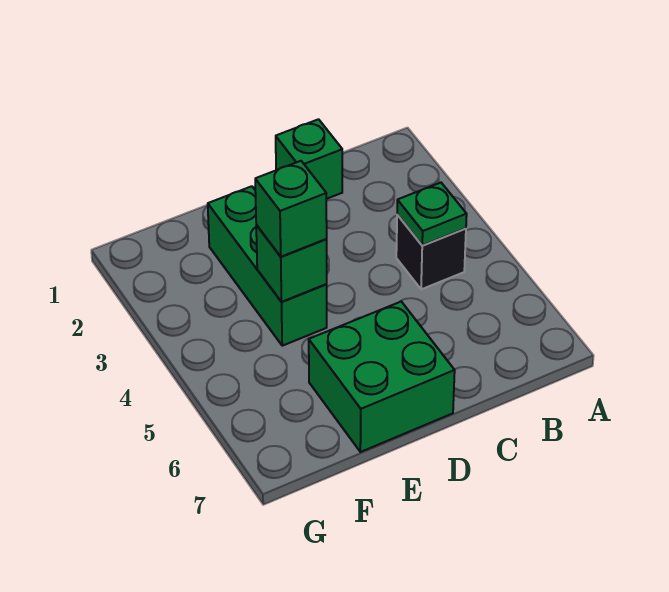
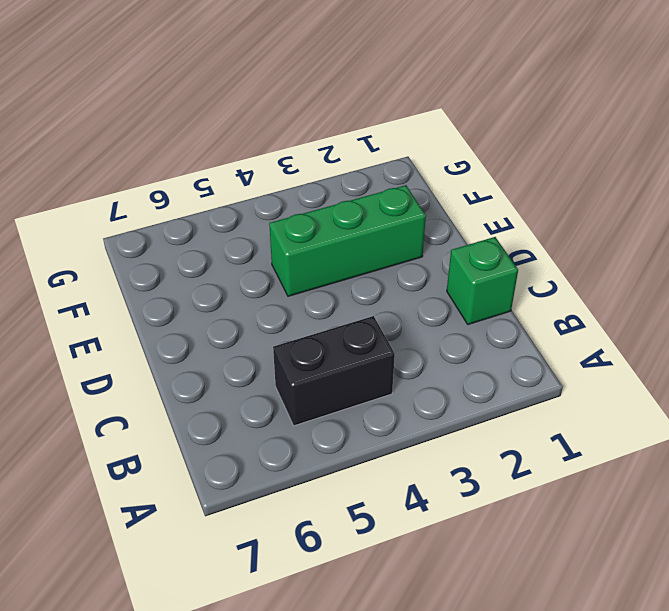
black brick B4:B5 level 1 -> black brick B4 level 1
none -> green brick D6:E7 level 1
none -> green plate B4 level 2

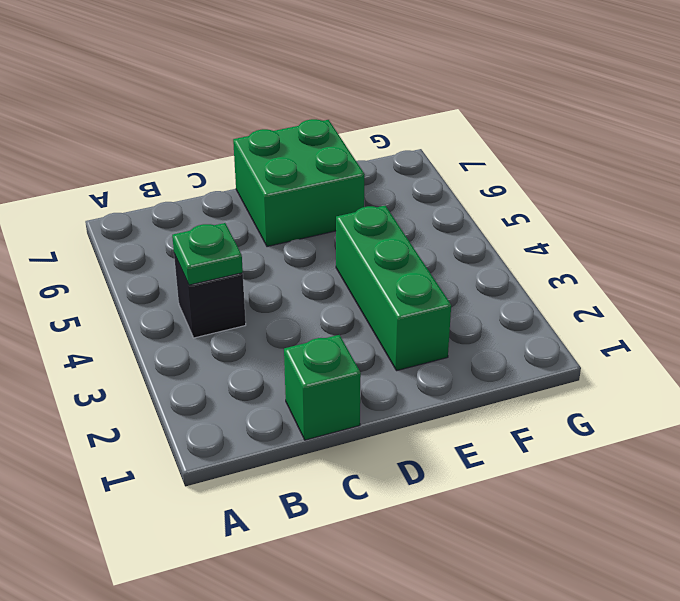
none -> green brick E4 level 2
none -> green brick E4 level 3

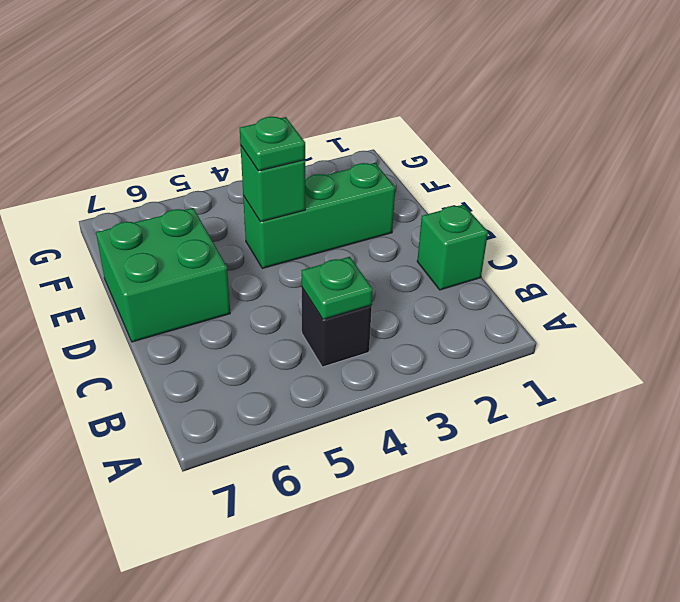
green plate E4 level 3 -> green brick E4 level 3

